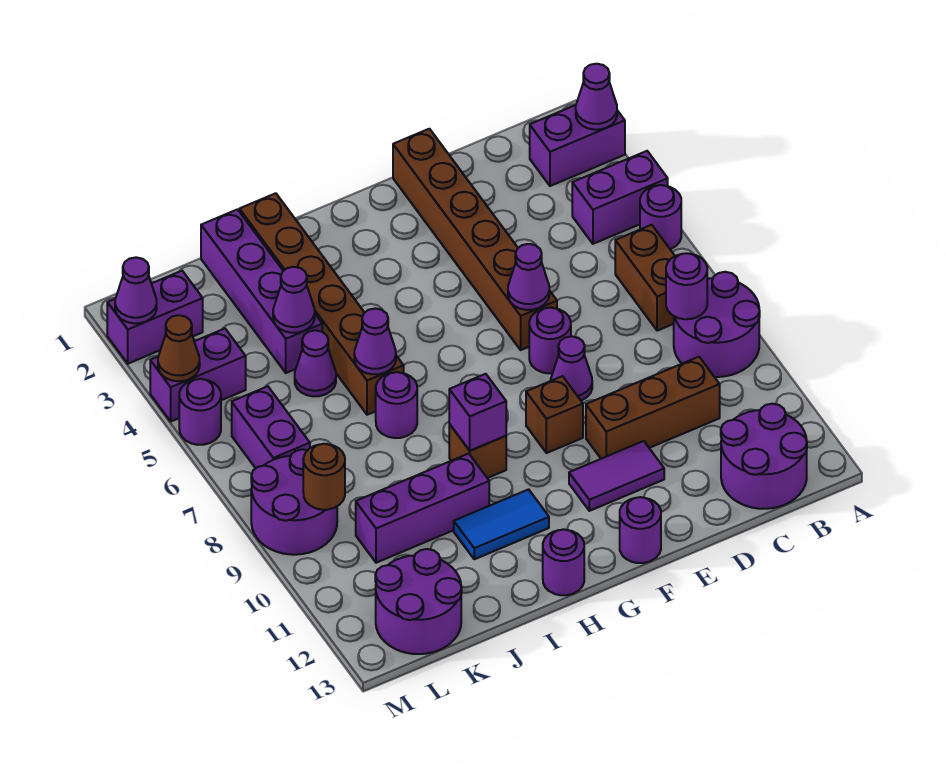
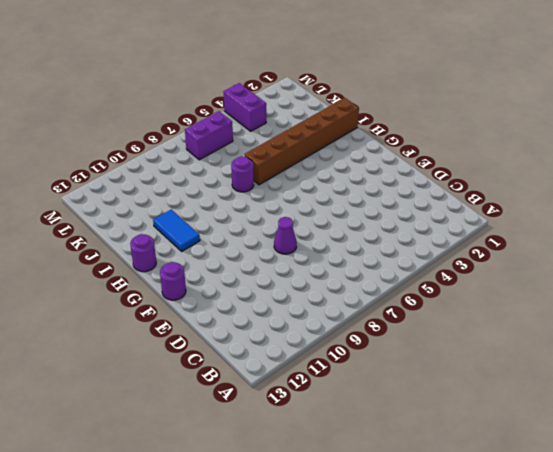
none -> purple brick A2:B2 level 1
none -> purple brick A4:B4 level 1
none -> purple round brick A5 level 1
none -> purple round brick A8:B9 level 1

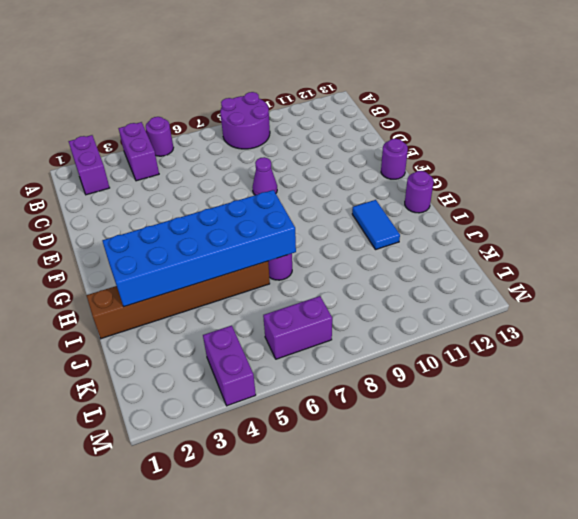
blue brick H2:I7 level 2 -> purple cone I6 level 2
none -> brown brick B6:B7 level 1
none -> purple round brick B12:C13 level 1
none -> brown brick C10:E10 level 1
none -> brown brick E1:E6 level 1

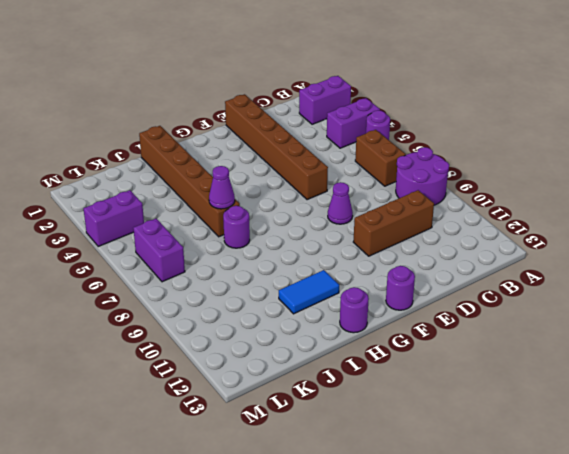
none -> purple round brick B12:C13 level 1
none -> purple round brick E7 level 1
none -> purple tile E11:F11 level 1
none -> brown brick F9 level 1

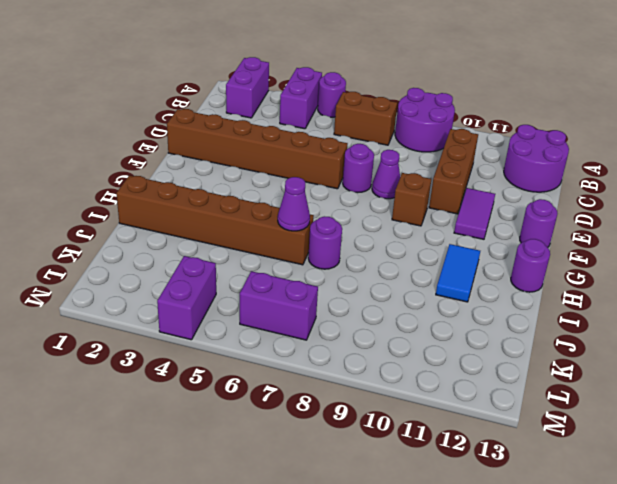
none -> brown brick H9 level 1
none -> purple brick I10:K10 level 1
none -> purple brick J1:J4 level 1
none -> purple cone J5 level 1

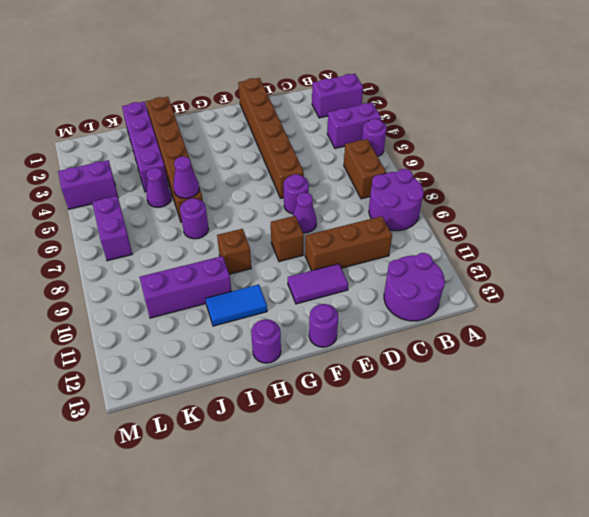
none -> purple round brick K12:L13 level 1
none -> purple brick L2:M2 level 1
none -> purple round brick L8:M9 level 1
none -> purple round brick M5 level 1

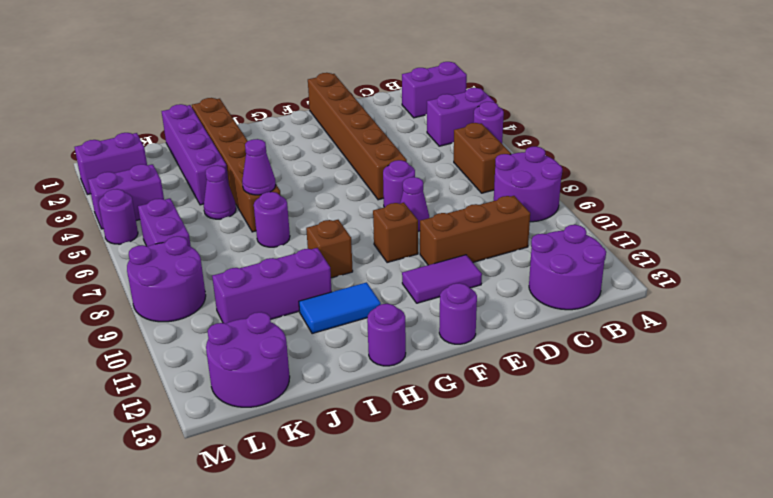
none -> purple cone A2 level 2
none -> purple round brick B8 level 2
none -> purple cone E6 level 2
none -> purple brick H9 level 2

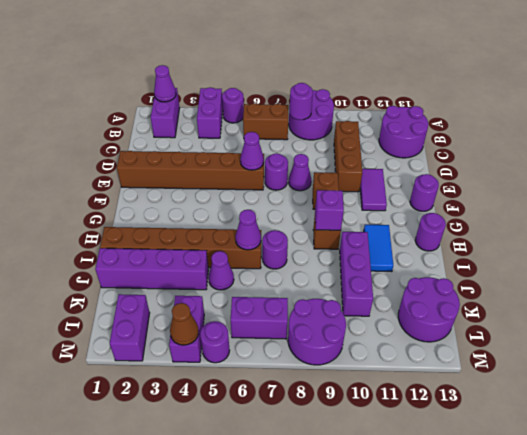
none -> purple cone J4 level 2
none -> brown round brick L9 level 2
none -> purple cone M2 level 2

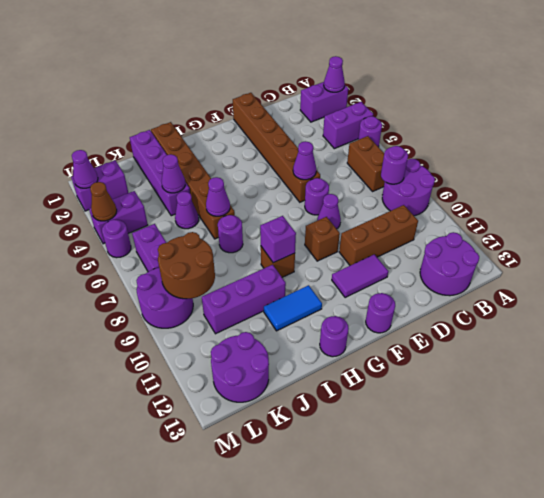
brown round brick K8:L9 level 2 -> brown round brick L9 level 2

